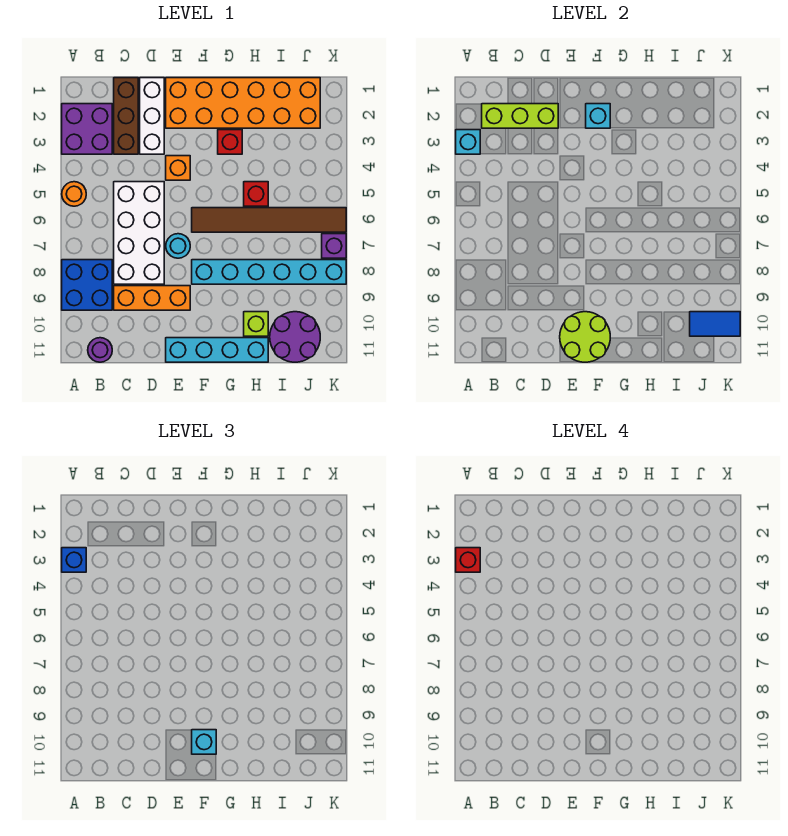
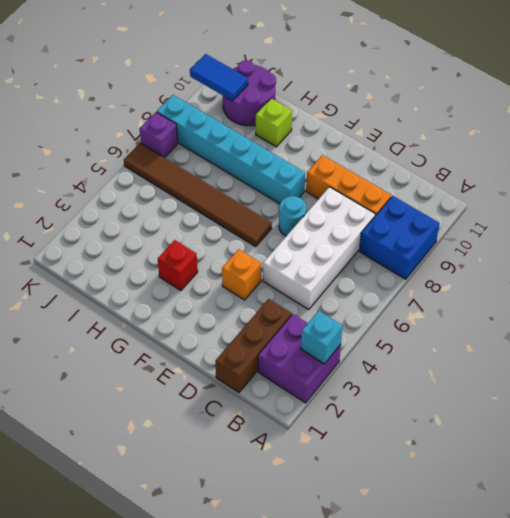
none -> orange round brick A5 level 1
none -> purple round brick B11 level 1
none -> white brick D1:D3 level 1

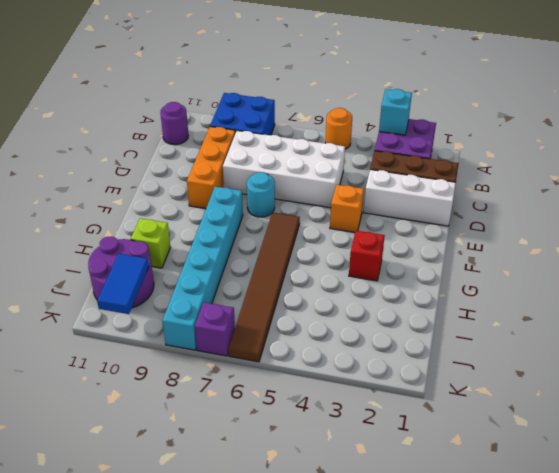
none -> orange brick E1:J2 level 1
none -> cyan brick E11:H11 level 1
none -> red brick H5 level 1

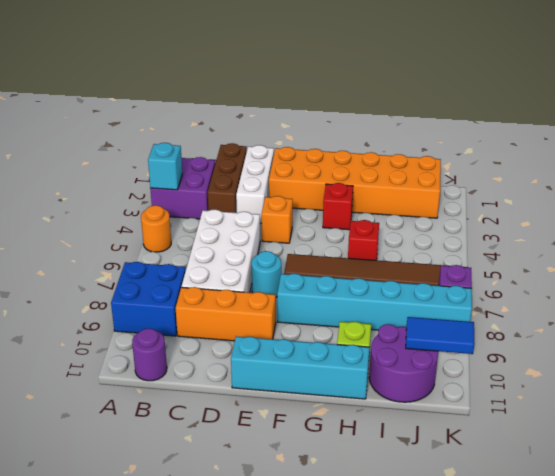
none -> lime brick B2:D2 level 2
none -> lime round brick E10:F11 level 2
none -> cyan brick F2 level 2

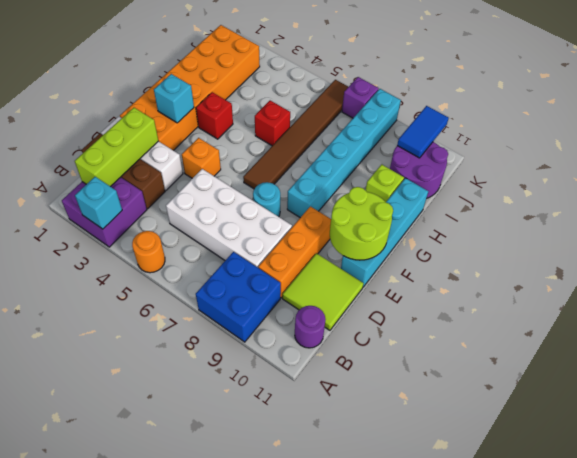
lime tile C10:D11 level 1 -> none
none -> blue brick A3 level 3
none -> cyan brick F10 level 3
none -> red brick A3 level 4

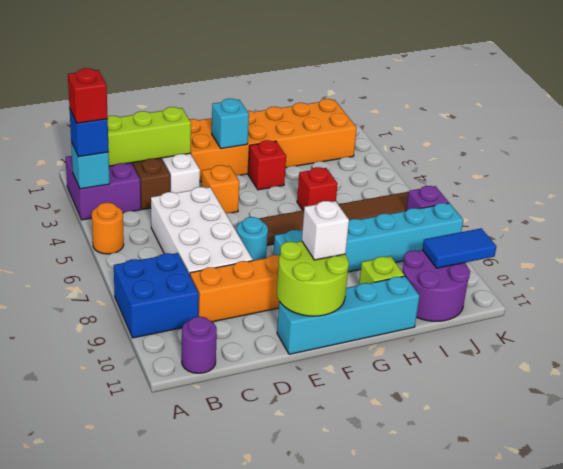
white brick F10 level 3 -> cyan brick F10 level 3

